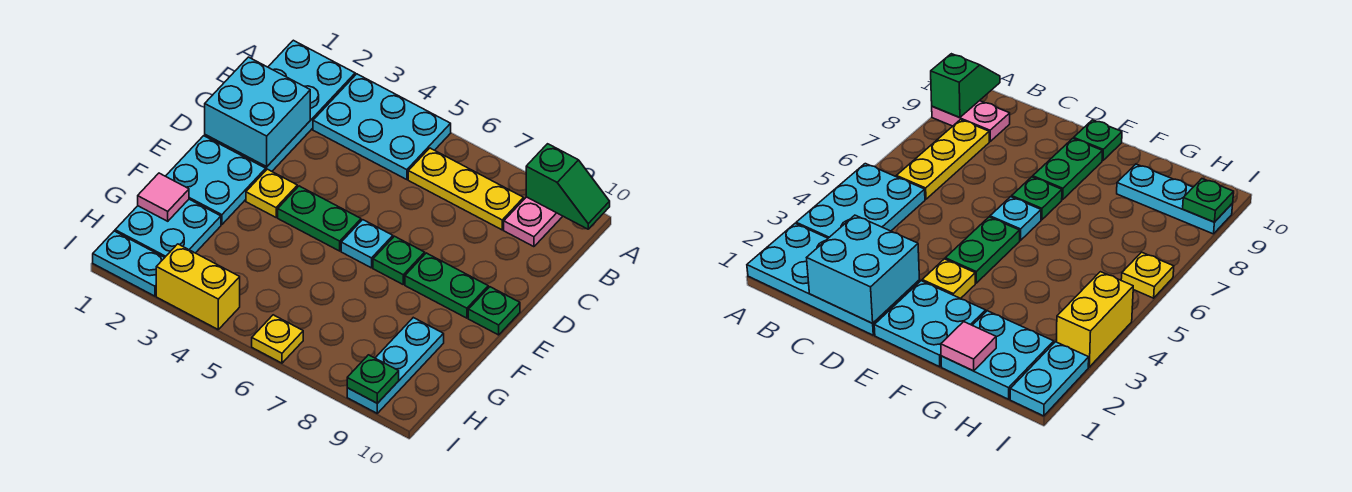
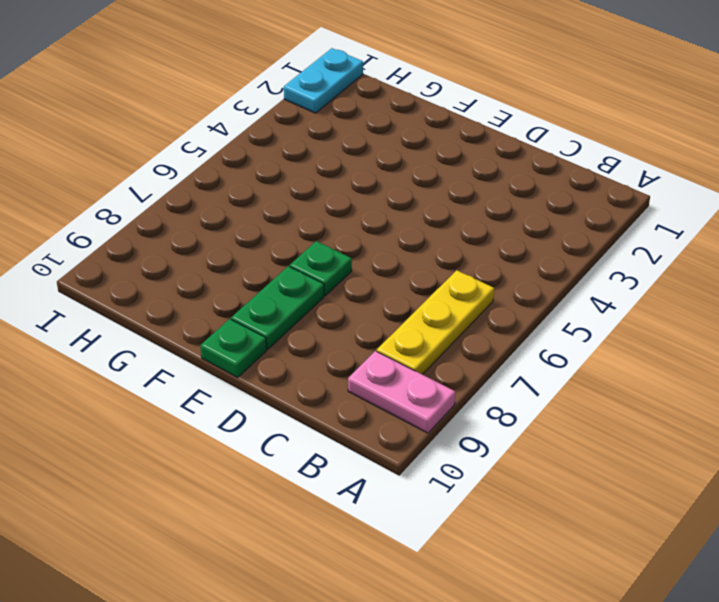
none -> cyan plate A1:D2 level 1
none -> cyan plate A3:B5 level 1
none -> cyan plate E1:F2 level 1

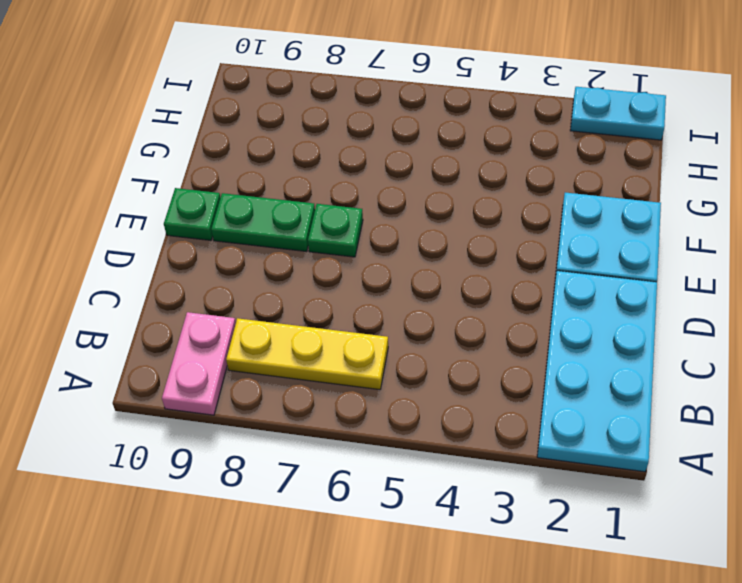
none -> cyan plate A3:B5 level 1
none -> yellow plate E3 level 1
none -> green plate E4:E5 level 1

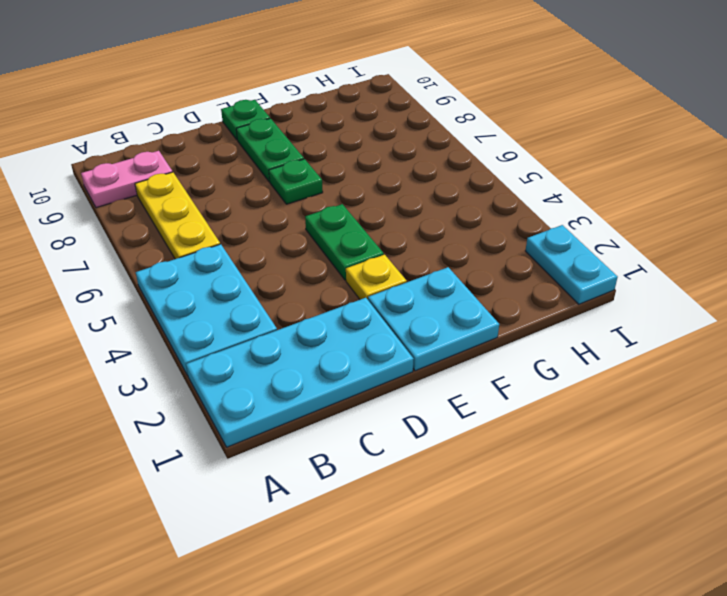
none -> cyan plate E6 level 1
none -> cyan plate G1:H2 level 1
none -> cyan plate G9:I9 level 1

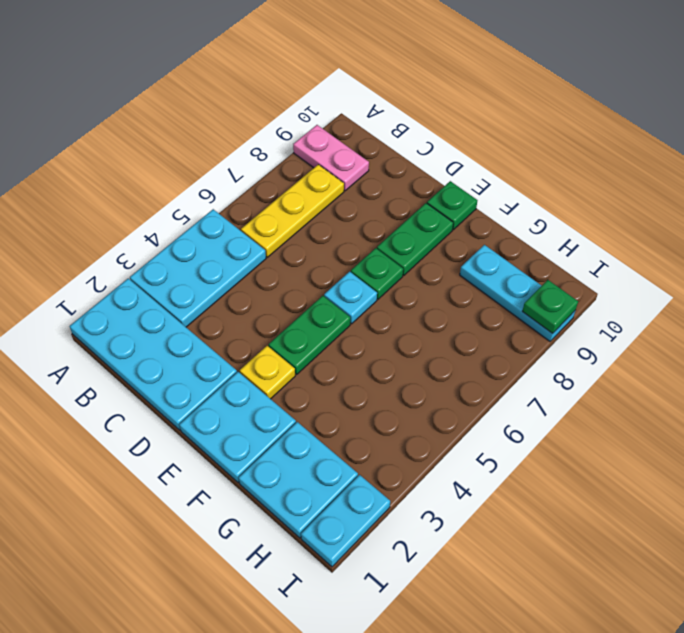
none -> yellow brick I3:I4 level 1
none -> yellow plate I6 level 1
none -> green slope A9:A10 level 2 top 9

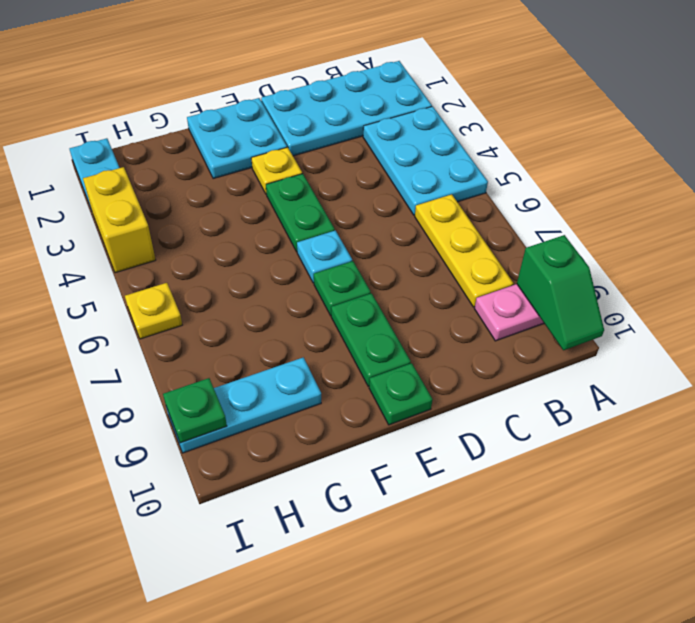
none -> cyan plate G1:H2 level 1
none -> cyan brick C1:D2 level 2
none -> pink tile G1 level 2

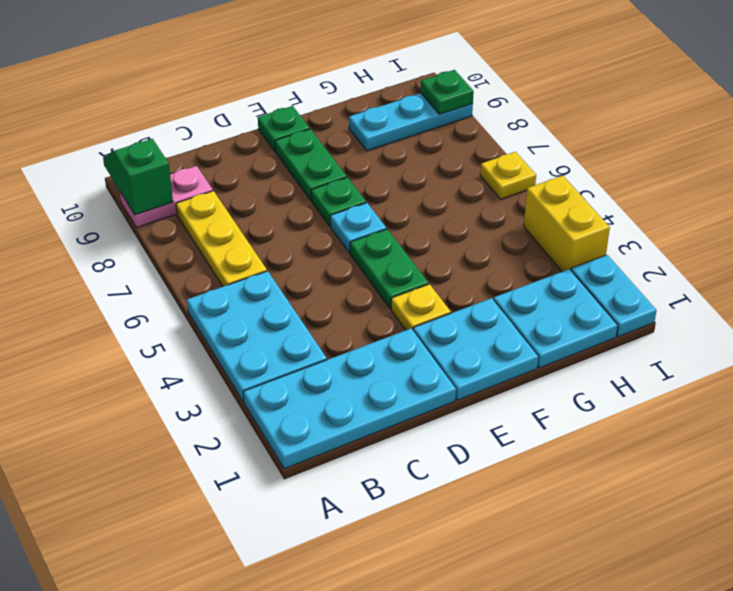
none -> cyan brick C1:D2 level 2
none -> pink tile G1 level 2

